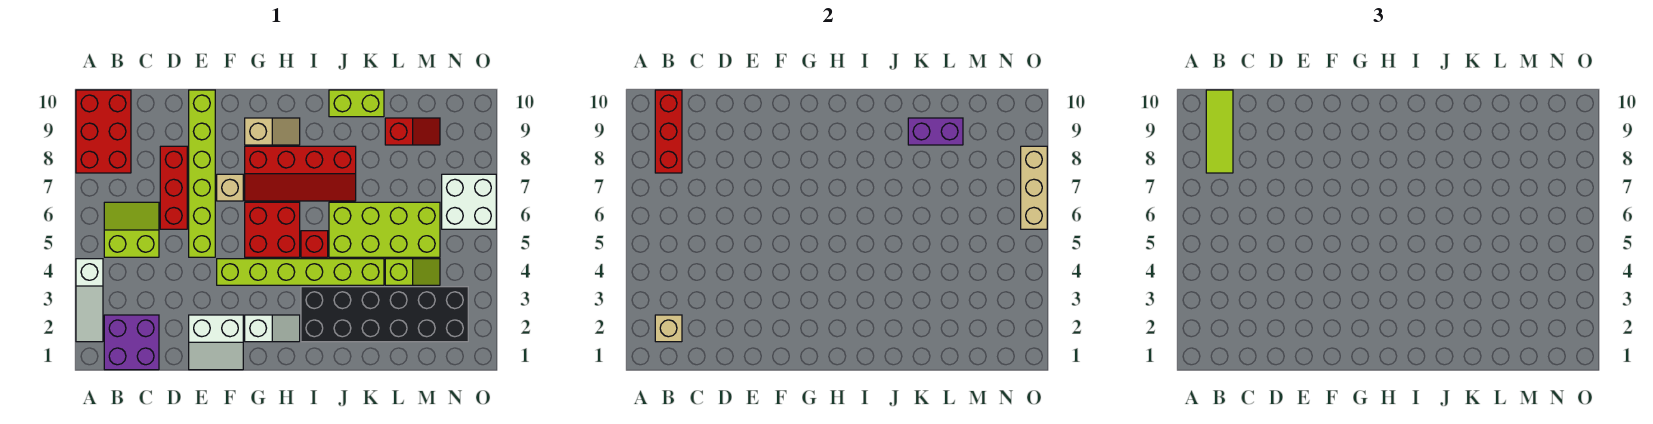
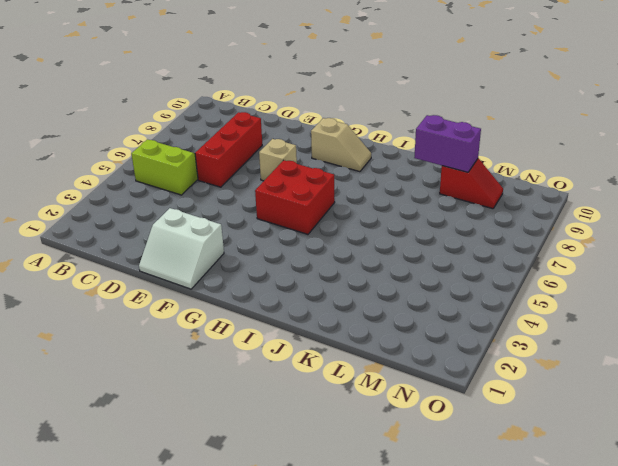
none -> white slope A2:A4 level 1 top 4
none -> red brick A8:B10 level 1
none -> purple brick B1:C2 level 1

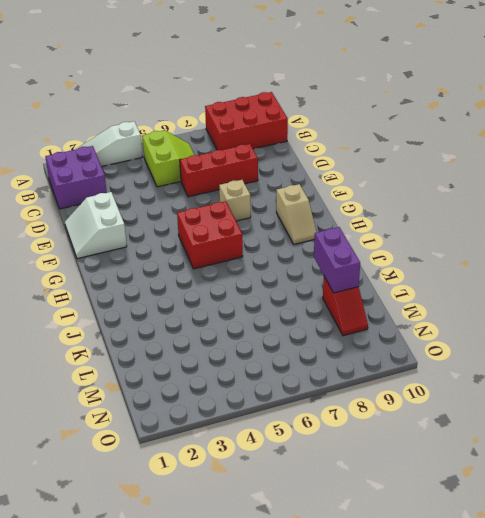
none -> lime brick E5:E10 level 1
none -> lime brick F4:K4 level 1
none -> white slope G2:H2 level 1 top G

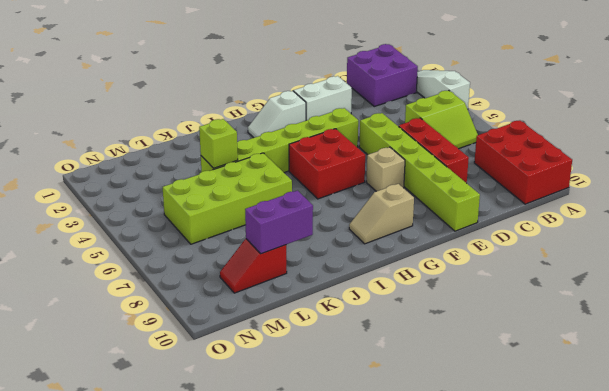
lime brick K4 level 2 -> none
none -> red slope G7:J8 level 1 top 8
none -> black brick I2:N3 level 1
none -> red brick I5 level 1

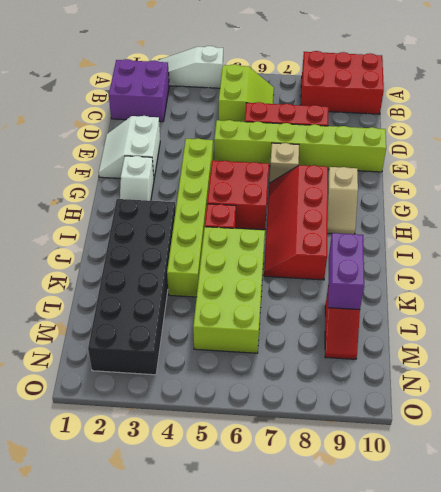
none -> lime brick J10:K10 level 1
none -> lime slope L4:M4 level 1 top L
none -> white brick N6:O7 level 1

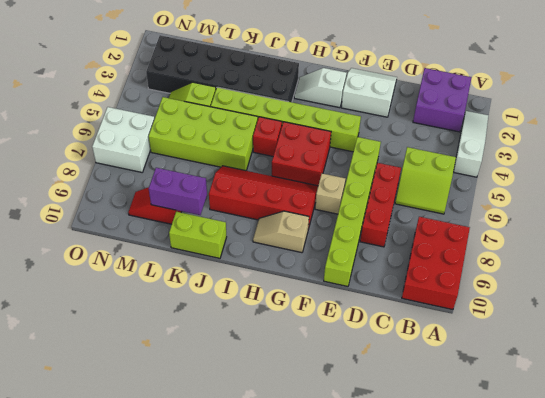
none -> tan brick B2 level 2
none -> red brick B8:B10 level 2
none -> tan brick O6:O8 level 2

